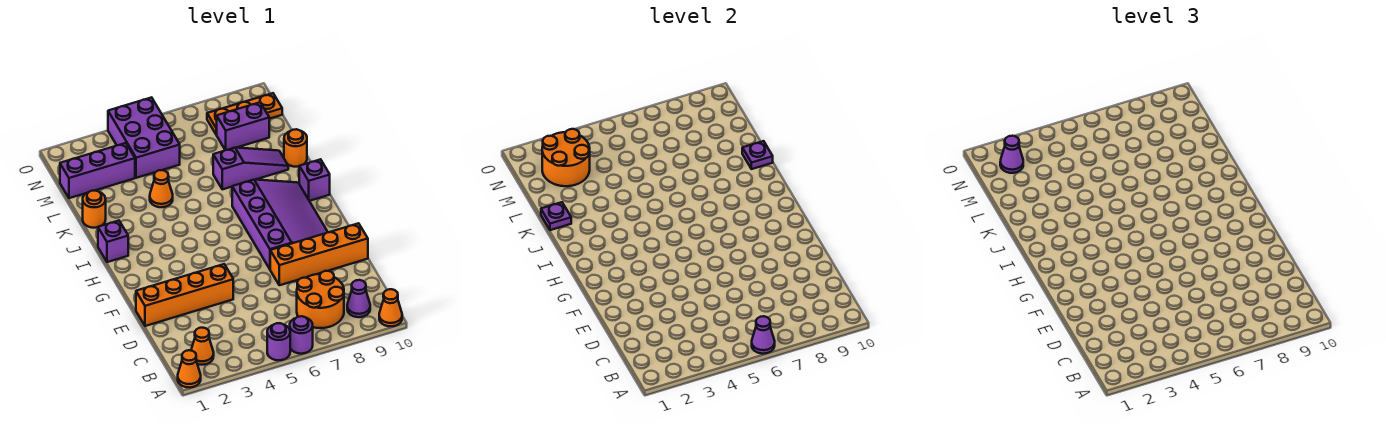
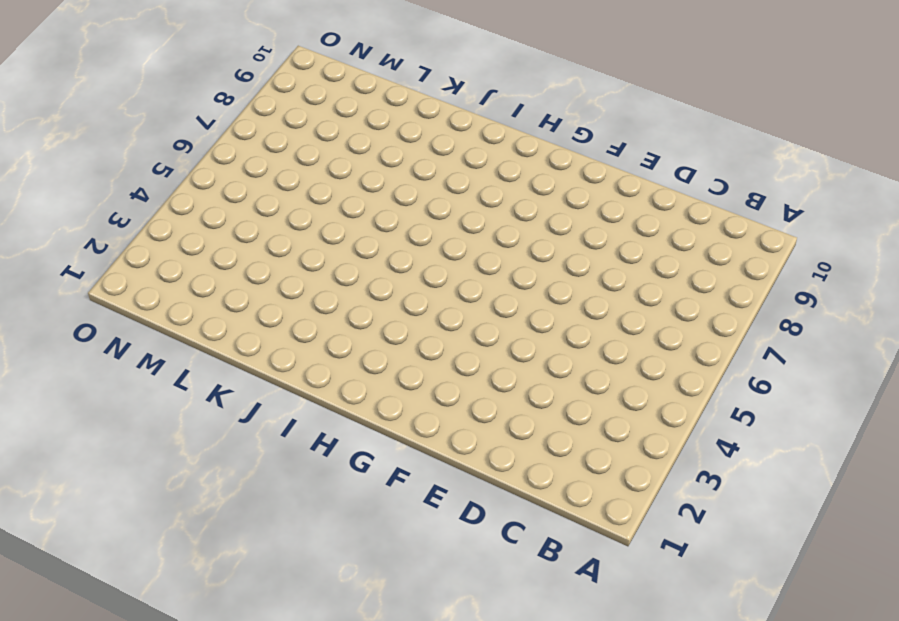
none -> orange cone A1 level 1
none -> purple round brick A5 level 1
none -> purple round brick A6 level 1

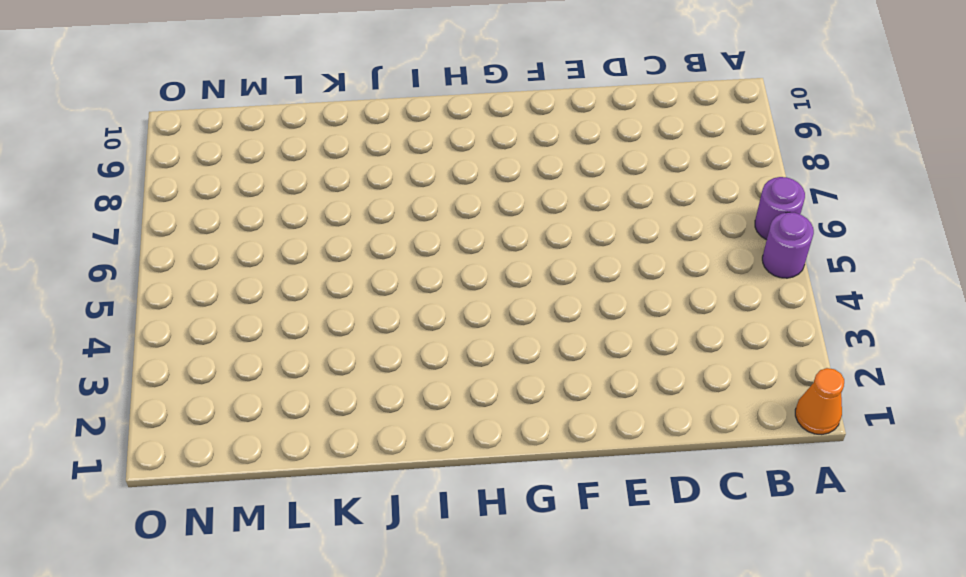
none -> orange cone A10 level 1
none -> orange cone B2 level 1
none -> orange round brick B7:C8 level 1

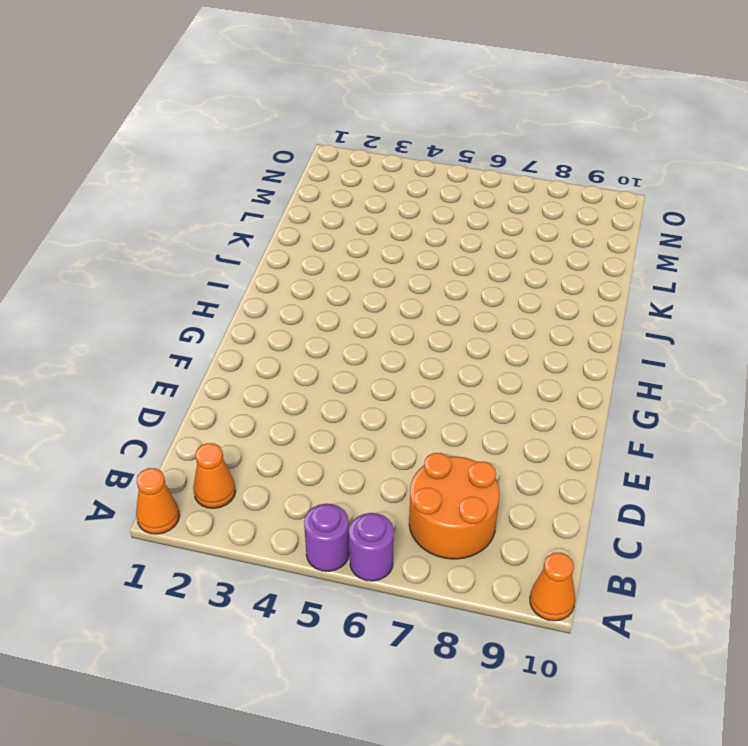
none -> purple cone B9 level 1
none -> orange brick E1:E4 level 1
none -> orange brick E7:E10 level 1

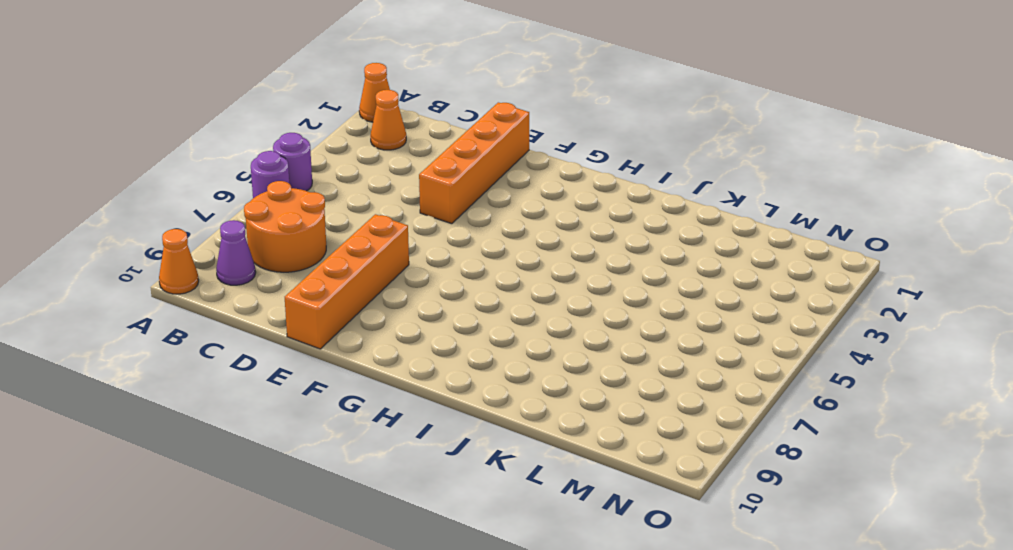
none -> purple slope F7:I9 level 1 top 7
none -> purple brick I1 level 1
none -> purple brick I10 level 1

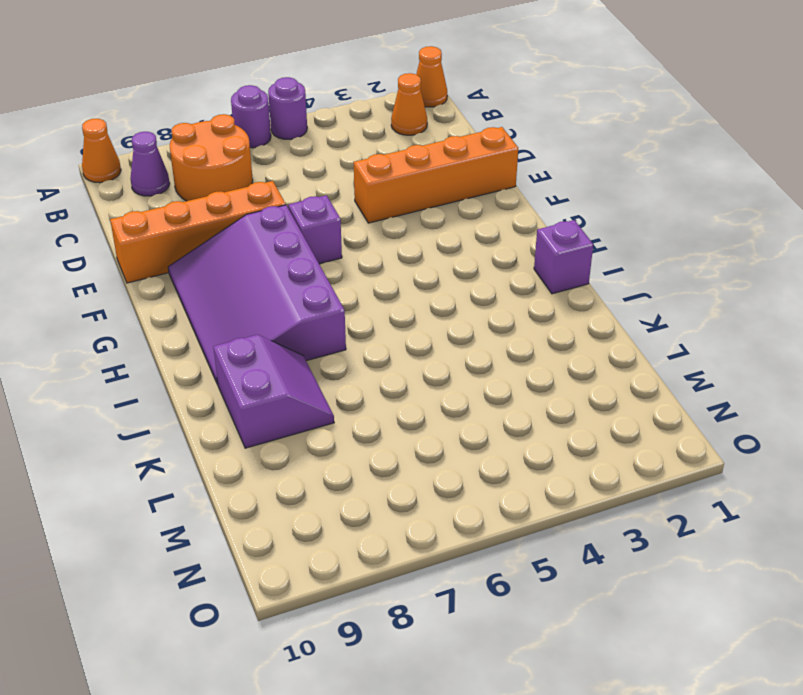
purple brick F6 level 1 -> purple brick I10 level 1
purple slope J8:K9 level 1 top 9 -> purple slope K7:K9 level 1 top 7
none -> orange round brick K1 level 1
none -> orange cone K4 level 1
none -> orange round brick K10 level 1

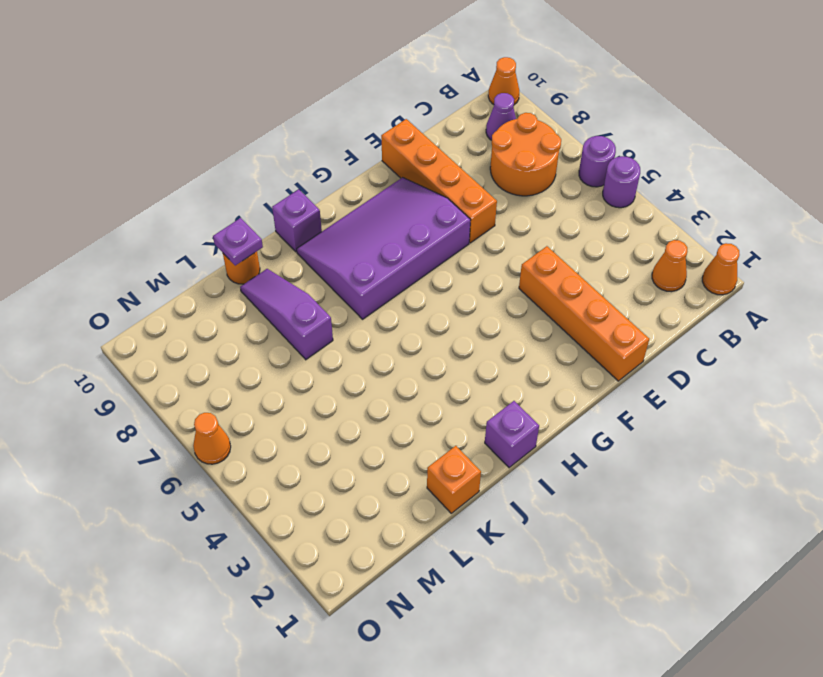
orange brick K1 level 1 -> orange round brick K1 level 1
orange cone O6 level 1 -> orange cone K4 level 1
none -> purple brick M1:M3 level 1
none -> purple brick M4:O5 level 1
none -> purple brick M8:M9 level 1

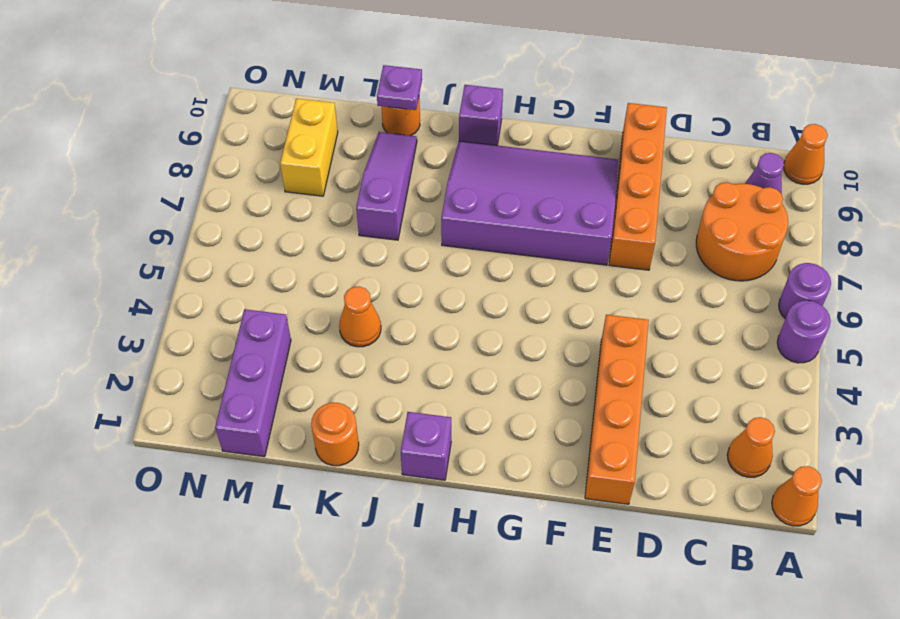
yellow brick M8:M9 level 1 -> purple brick M8:M9 level 1
none -> purple brick M4:O5 level 1
none -> orange plate N8:N10 level 1
none -> purple cone A6 level 2

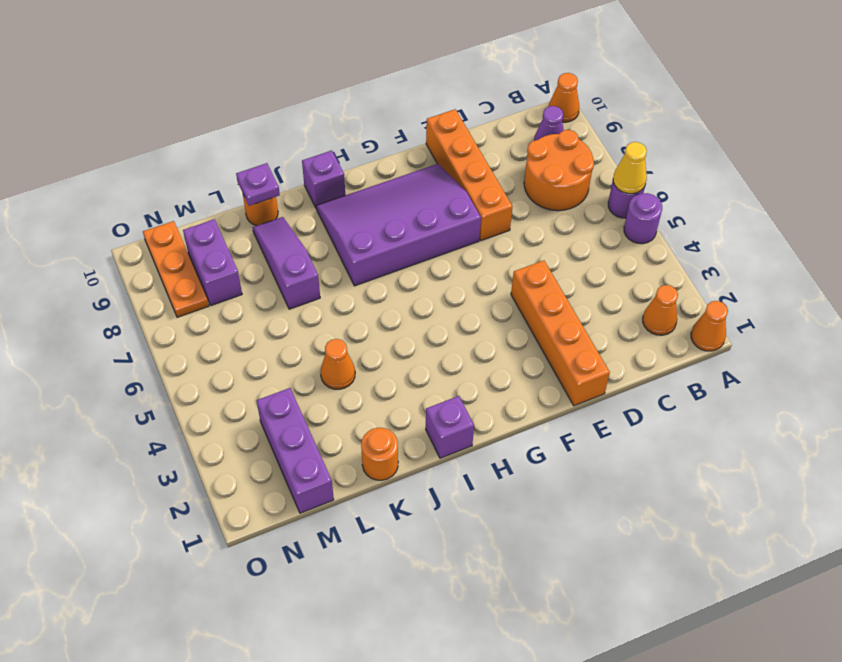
yellow cone A6 level 2 -> purple cone A6 level 2
none -> purple brick M4:O5 level 1
none -> purple plate K1 level 2
none -> orange round brick M2:N3 level 2

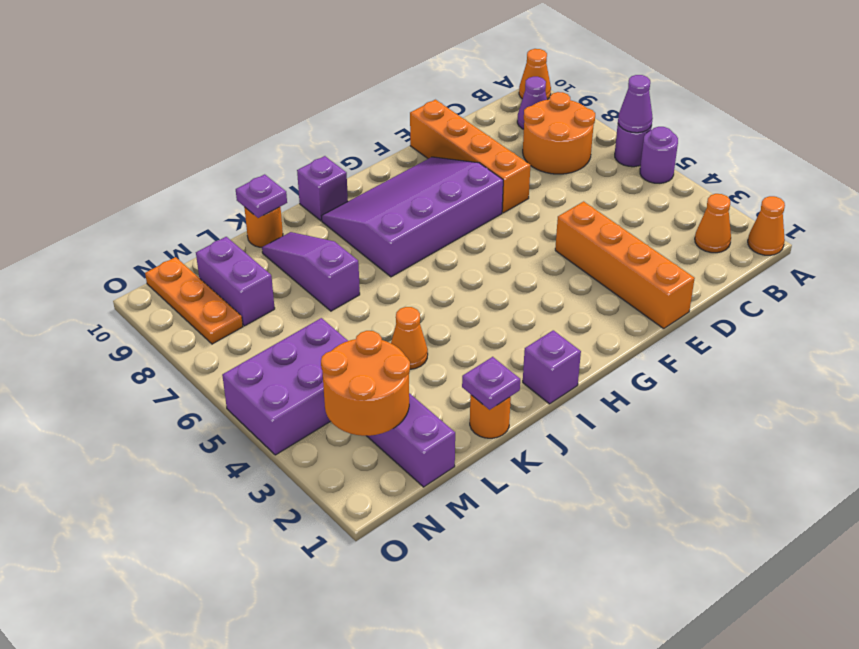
none -> purple cone N2 level 3

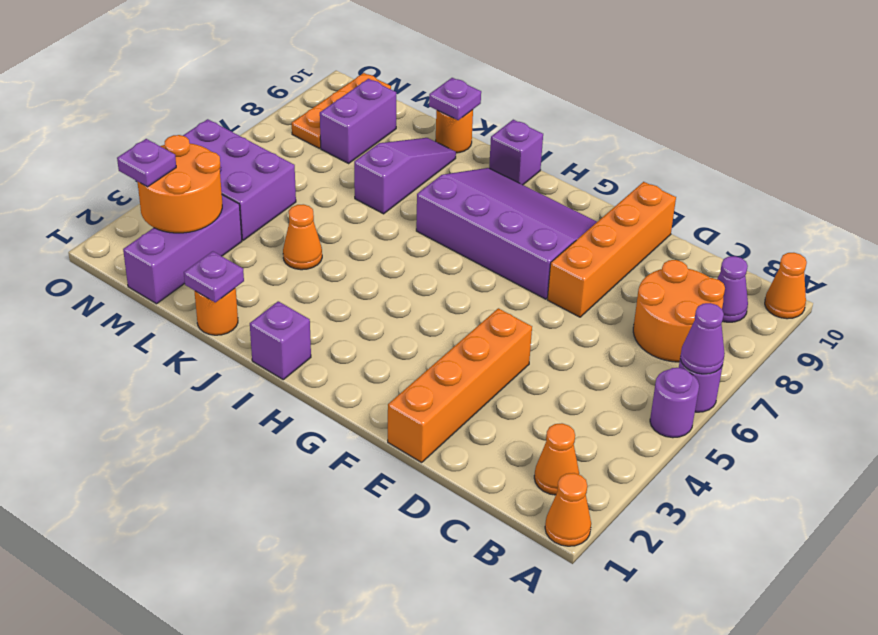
purple plate N2 level 3 -> purple cone N2 level 3

